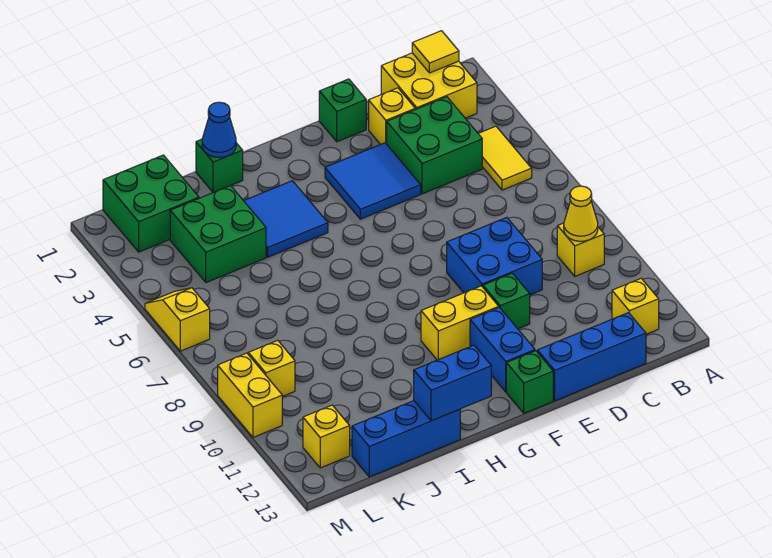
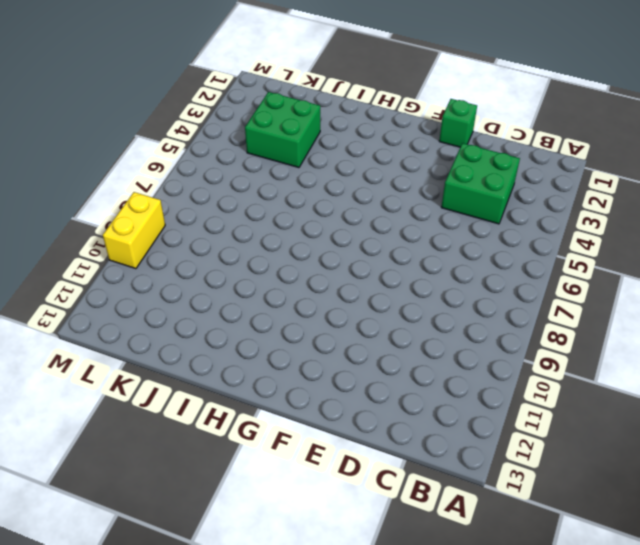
none -> yellow brick B1:C2 level 1
none -> yellow tile B4:B5 level 1
none -> yellow brick B9 level 1

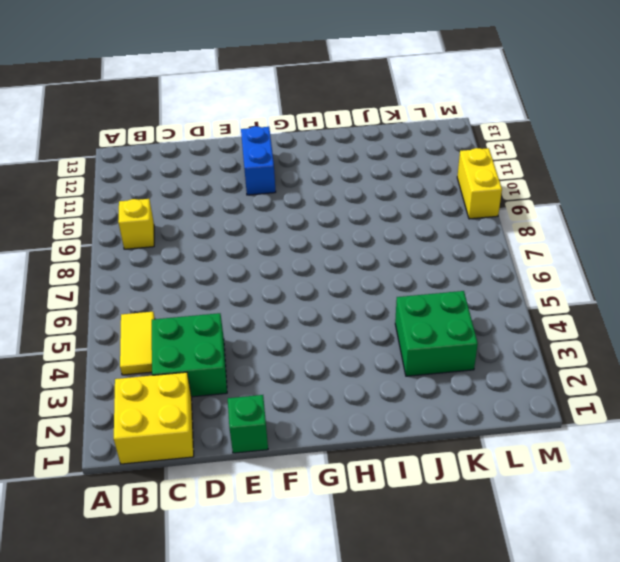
none -> yellow brick B12 level 1
none -> blue brick C13:E13 level 1
none -> yellow brick D2 level 1

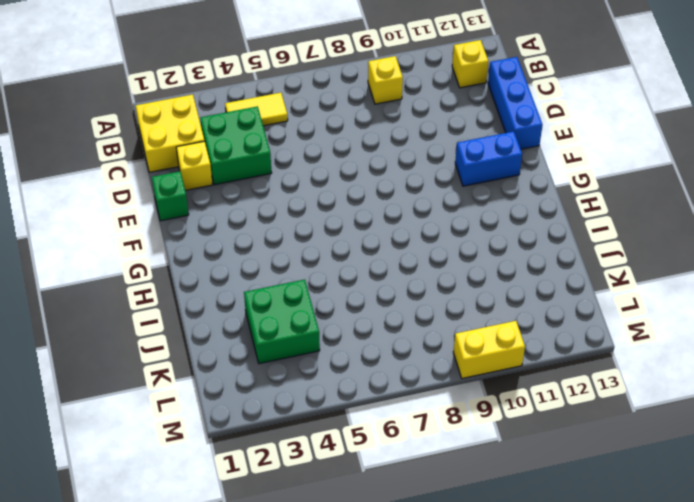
none -> blue brick D8:E9 level 1
none -> blue tile E3:F4 level 1
none -> green brick E10 level 1

